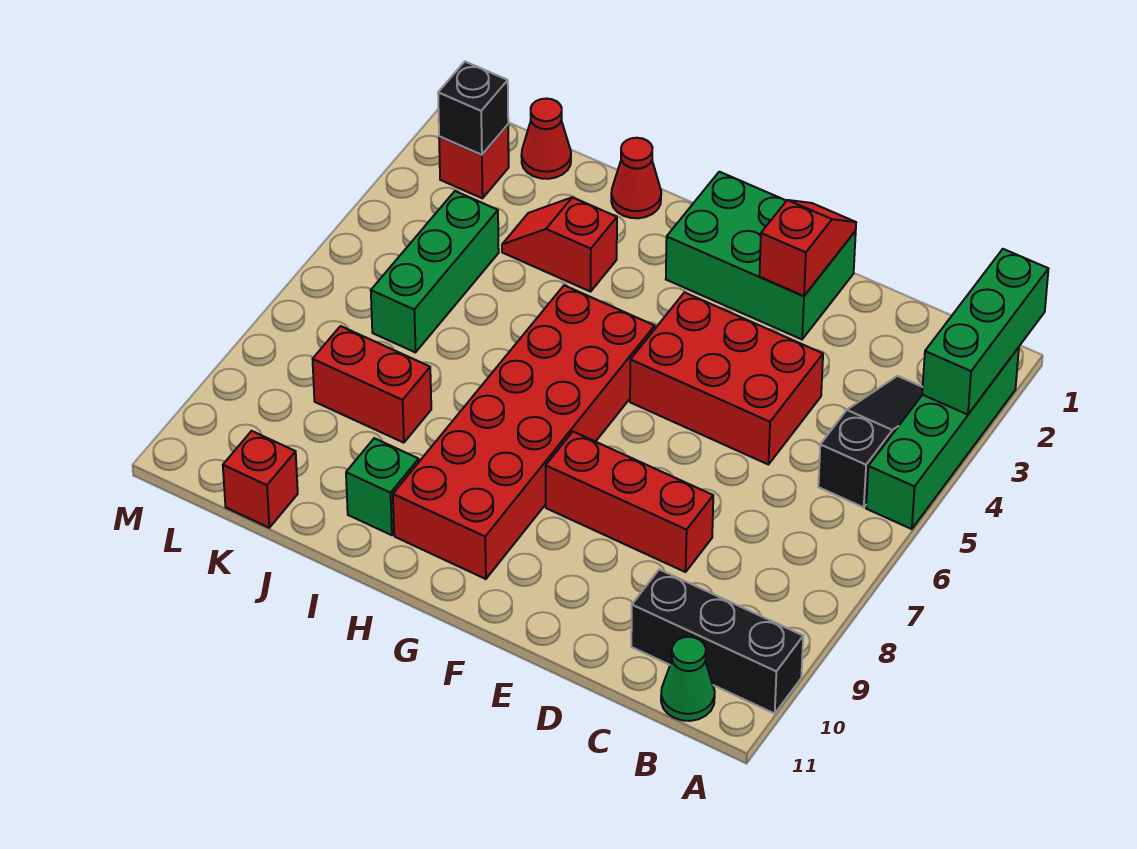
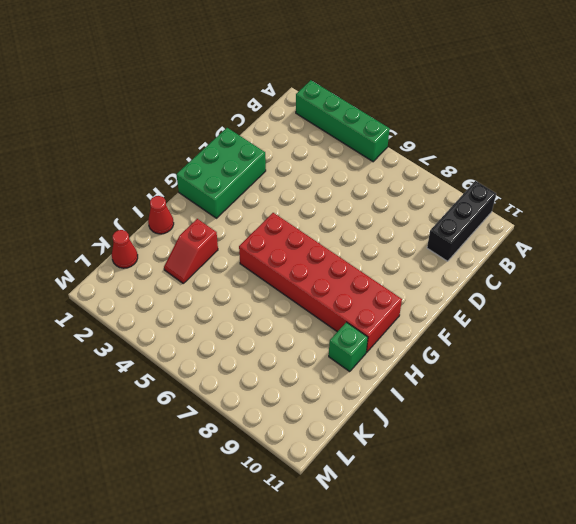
none -> black slope B3:B5 level 1 top 5
none -> green cone B11 level 1
none -> red brick D4:F5 level 1

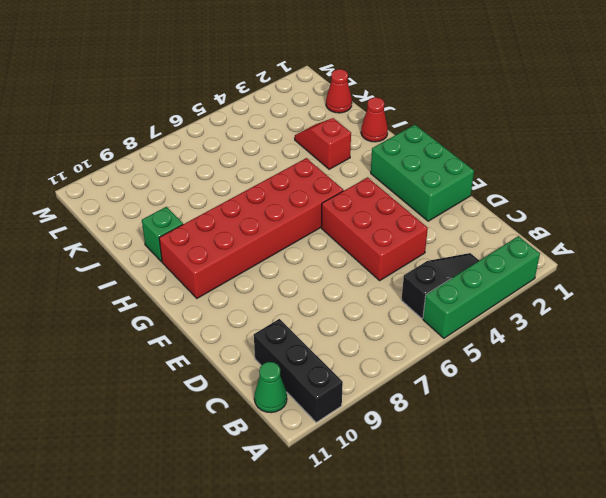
none -> red brick D8:F8 level 1
none -> red brick J8:K8 level 1
none -> green brick K4:K6 level 1

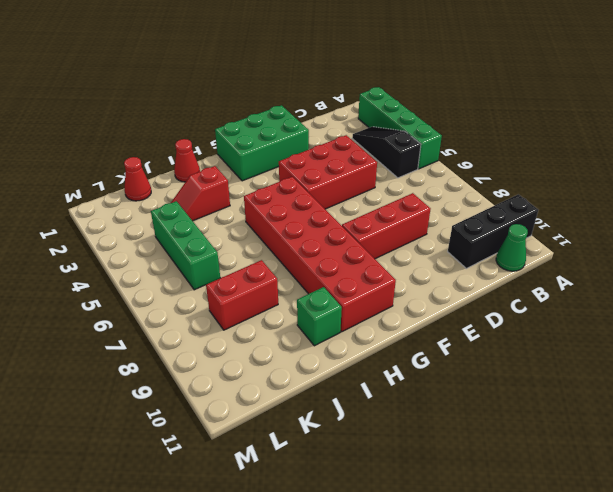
none -> red brick K11 level 1
none -> red brick L2 level 1
none -> green brick A1:A3 level 2

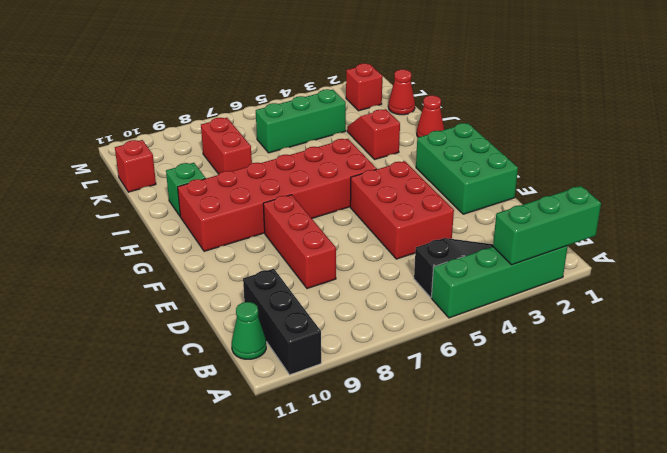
none -> red slope E1:E2 level 2 top 2
none -> black brick L2 level 2

